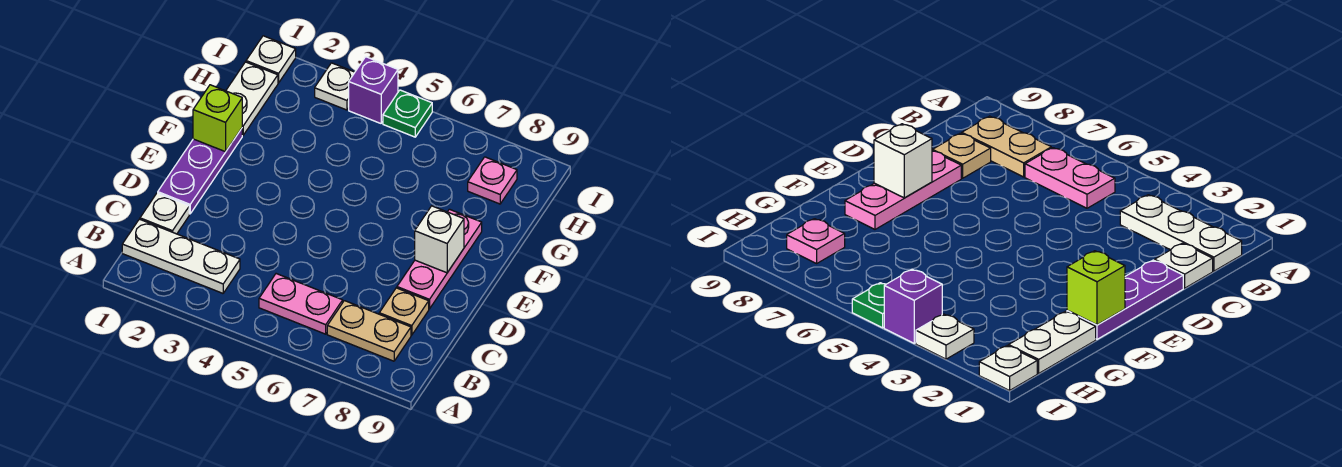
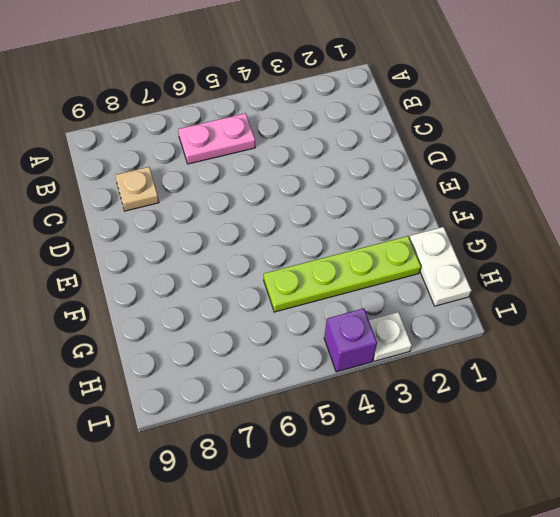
lime plate G2:G5 level 1 -> none
none -> white plate B1:B3 level 1
none -> tan plate B7:B8 level 1
none -> white plate C1 level 1

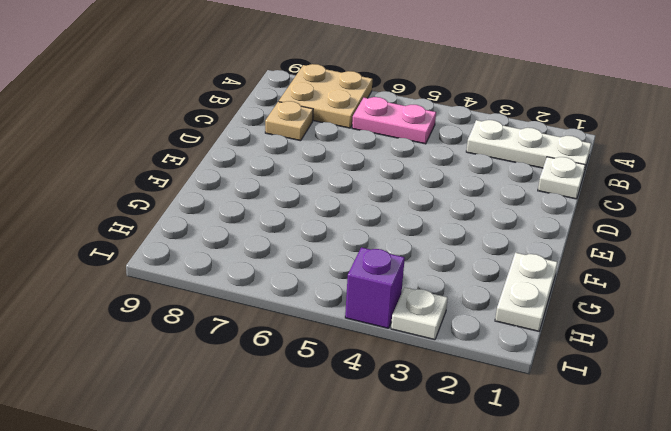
tan plate A7:B8 level 1 -> tan plate B7:B8 level 1
none -> purple plate D1:F1 level 1
none -> pink plate D8:F8 level 1
none -> pink plate H8 level 1

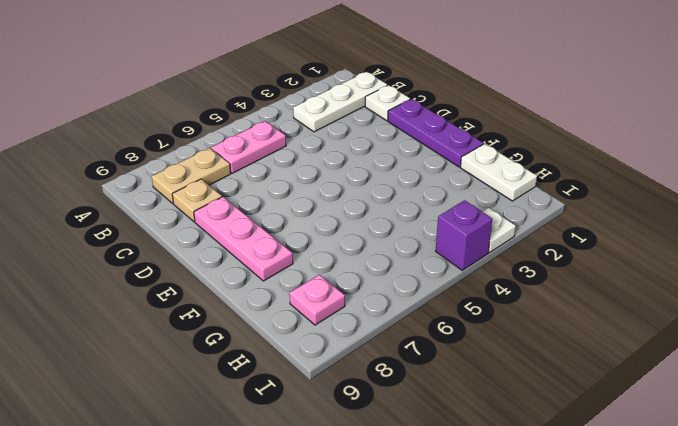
none -> white plate I1 level 1
none -> green plate I5 level 1
none -> white brick E8 level 2

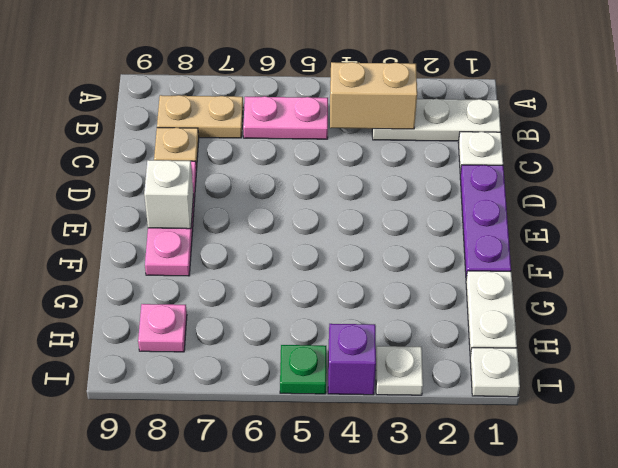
tan brick B3:B4 level 2 -> none
none -> lime brick F1 level 2

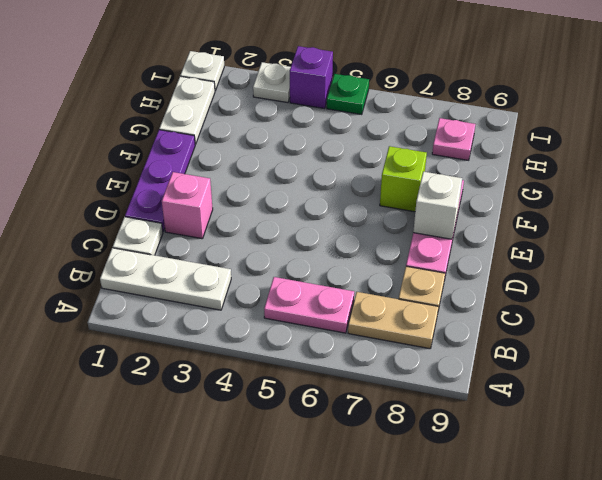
pink brick D2 level 1 -> none
lime brick F7 level 1 -> lime brick F1 level 2

